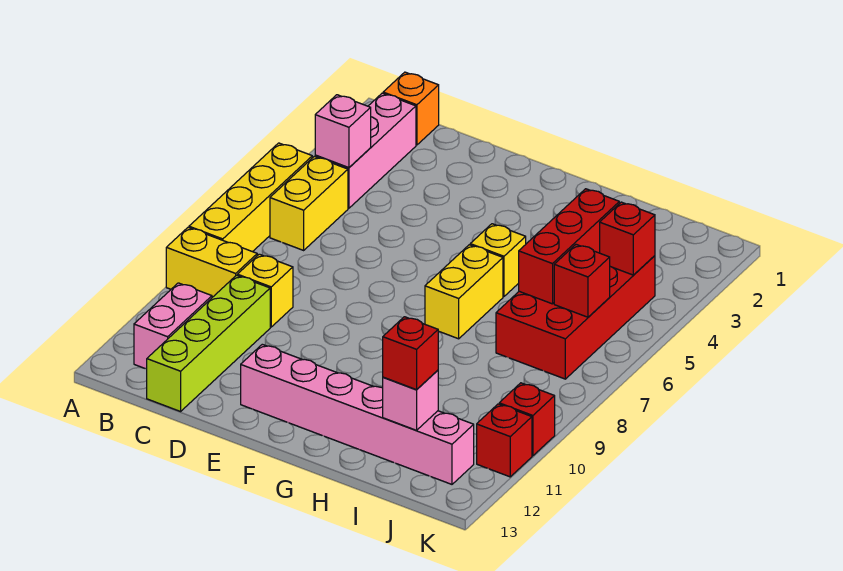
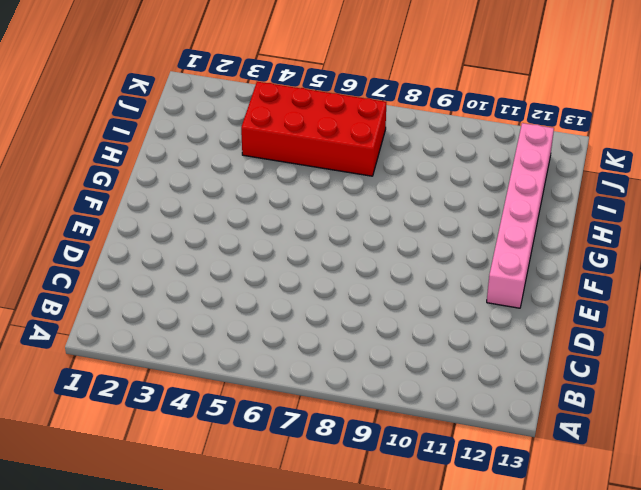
none -> yellow brick A5:A8 level 1
none -> yellow brick A9:B9 level 1
none -> orange brick B1 level 1

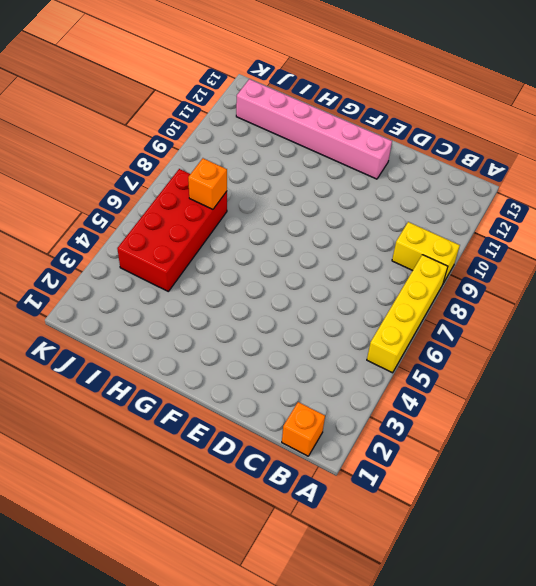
orange brick I7 level 2 -> none
none -> pink brick B2:B4 level 1
none -> yellow brick B5:B6 level 1
none -> pink brick B11:B12 level 1

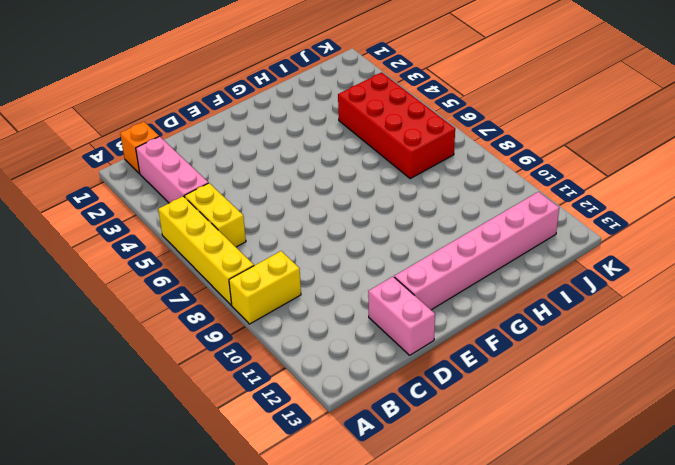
pink brick D12:D13 level 1 -> pink brick B11:B12 level 1
none -> yellow brick C9 level 1
none -> lime brick C10:C13 level 1
none -> yellow brick G5 level 1

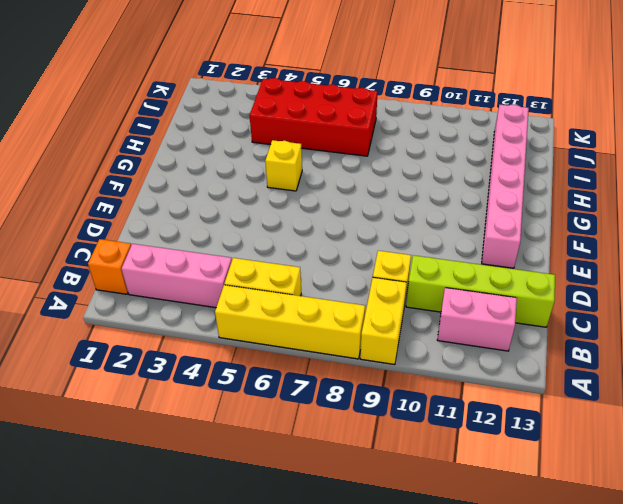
none -> yellow brick G6:G7 level 1
none -> red brick K10 level 1
none -> red brick K11 level 1

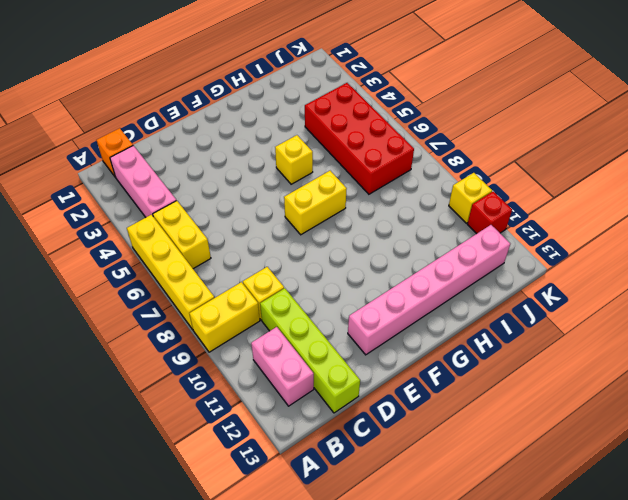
yellow brick F7:G7 level 1 -> yellow brick G6:G7 level 1
yellow brick K10 level 1 -> red brick K10 level 1
none -> pink brick B4 level 2
none -> red brick I4:I6 level 2
none -> pink brick I12 level 2

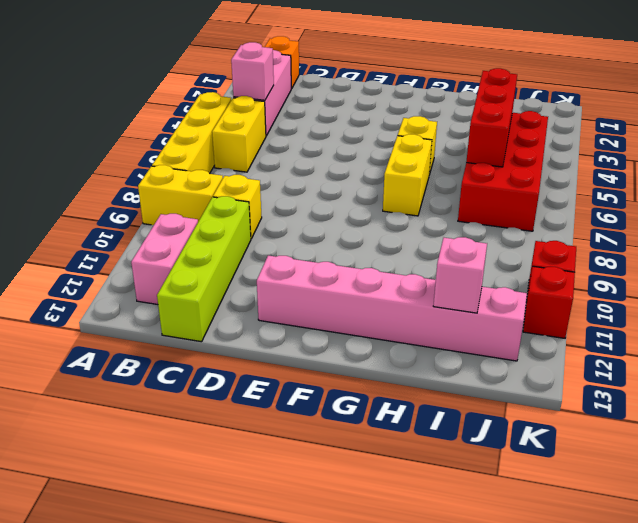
none -> red brick J4 level 2
none -> red brick J6 level 2
none -> red brick I12 level 3

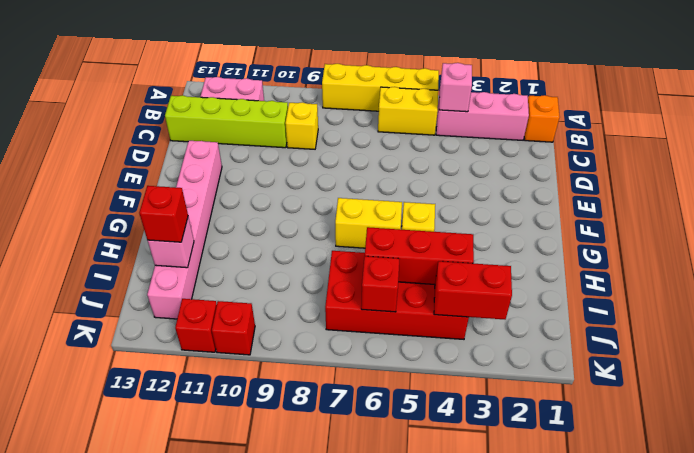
red brick J3:J4 level 2 -> red brick J4 level 2
none -> yellow brick A9:B9 level 1

